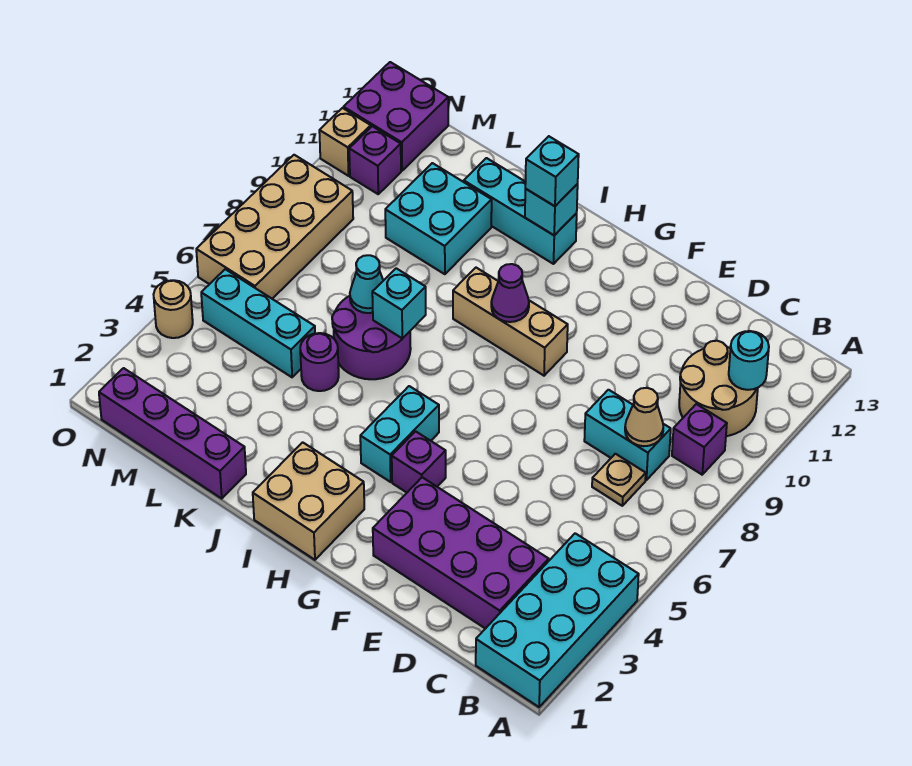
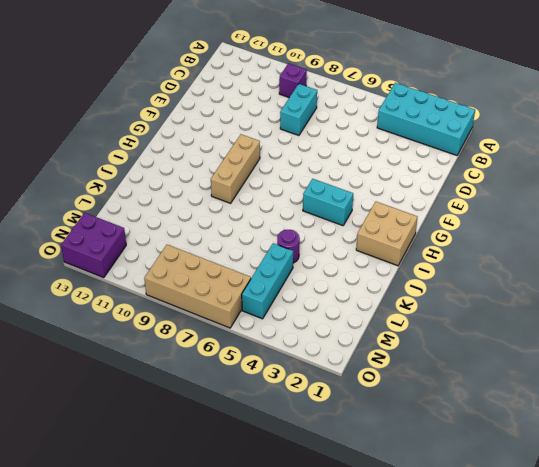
none -> tan round brick B10:C11 level 1
none -> purple brick C2:F3 level 1
none -> tan plate C7 level 1

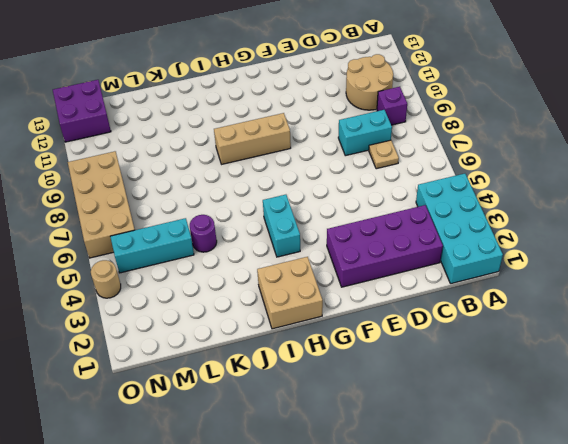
none -> purple brick G4 level 1
none -> cyan brick I12:K12 level 1
none -> purple round brick J6:K7 level 1

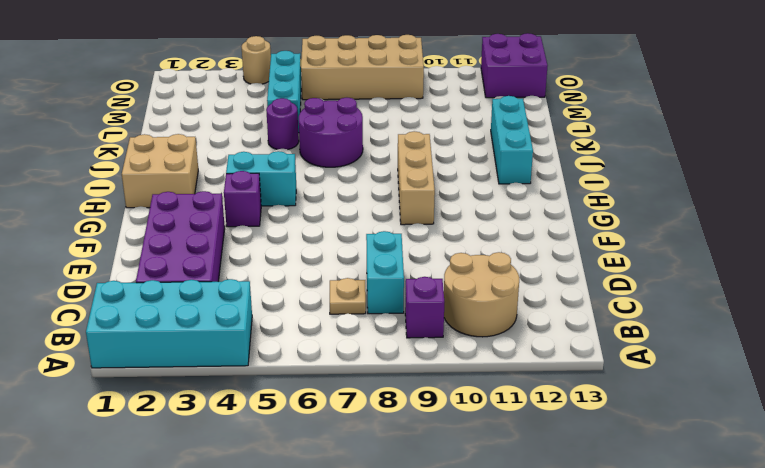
none -> purple brick K1:N1 level 1
none -> cyan brick K10:L11 level 1
none -> purple brick N11 level 1

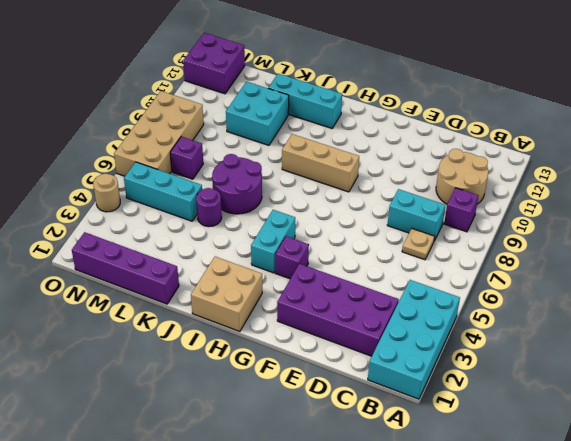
purple brick M7 level 1 -> purple brick N11 level 1
none -> tan brick O11 level 1
none -> cyan round brick B11 level 2
none -> tan cone C8 level 2

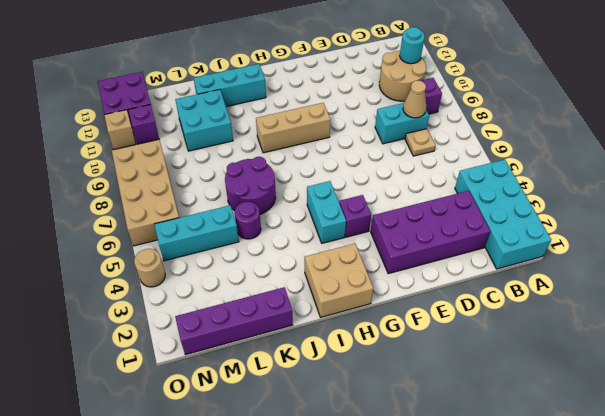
none -> purple cone H9 level 2
none -> cyan brick I12 level 2
none -> cyan brick J7 level 2

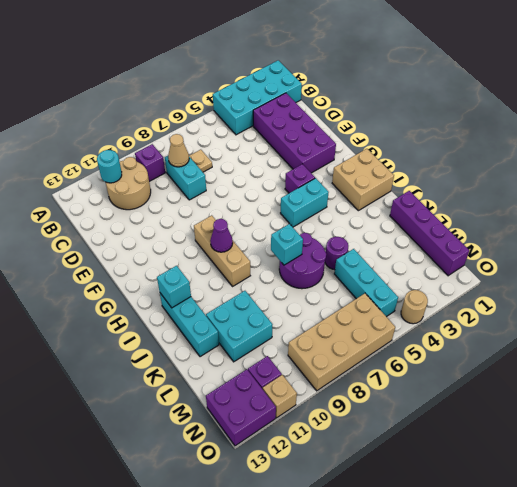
none -> cyan cone K7 level 2
none -> cyan brick I12 level 3

